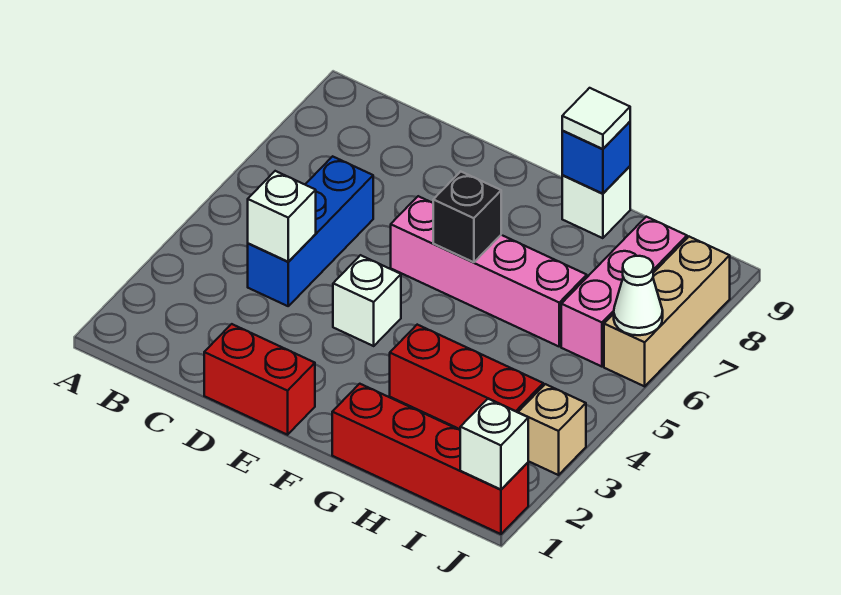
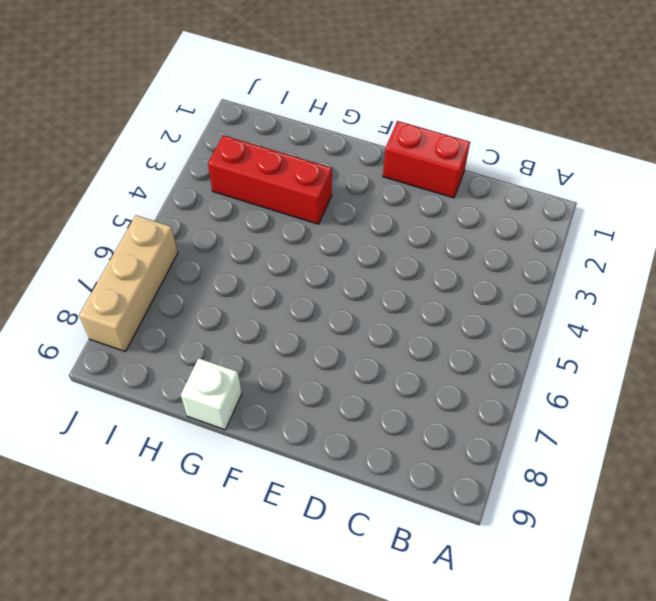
none -> blue brick C4:C6 level 1
none -> white brick E4 level 1
none -> pink brick E6:H6 level 1

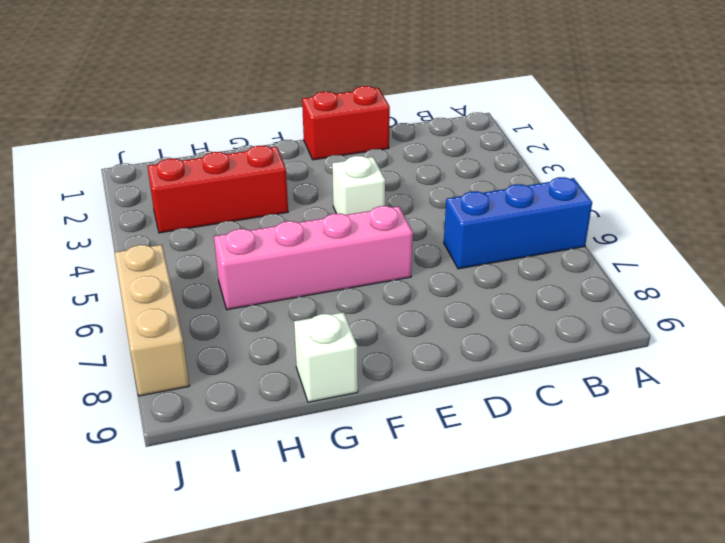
blue brick A6:C6 level 1 -> blue brick C4:C6 level 1
none -> red brick G1:J1 level 1
none -> pink brick I6:I8 level 1
none -> tan brick J3 level 1

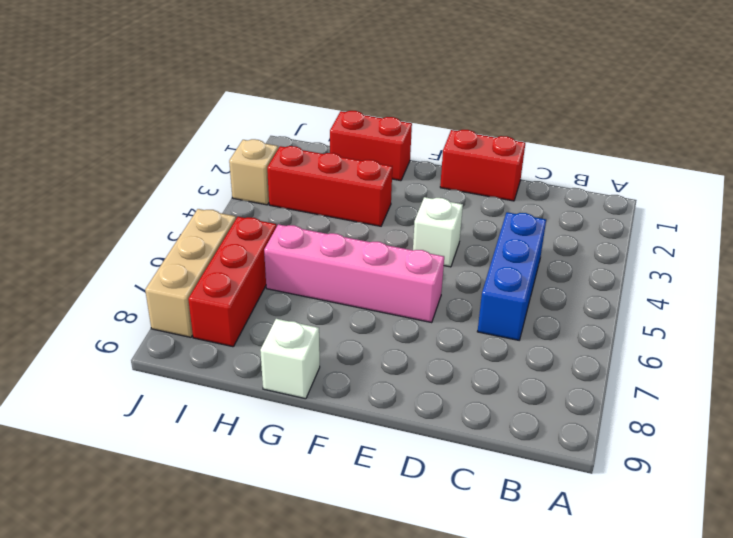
red brick G1:H1 level 1 -> red brick G1:J1 level 1
red brick I6:I8 level 1 -> pink brick I6:I8 level 1
none -> white brick C4 level 2
none -> black brick F6 level 2
none -> blue brick G9 level 2

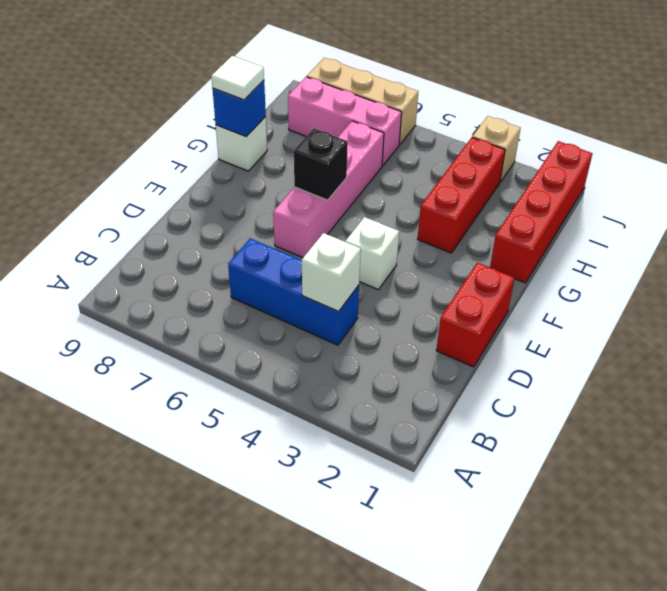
none -> white brick J1 level 2
none -> white cone J6 level 2

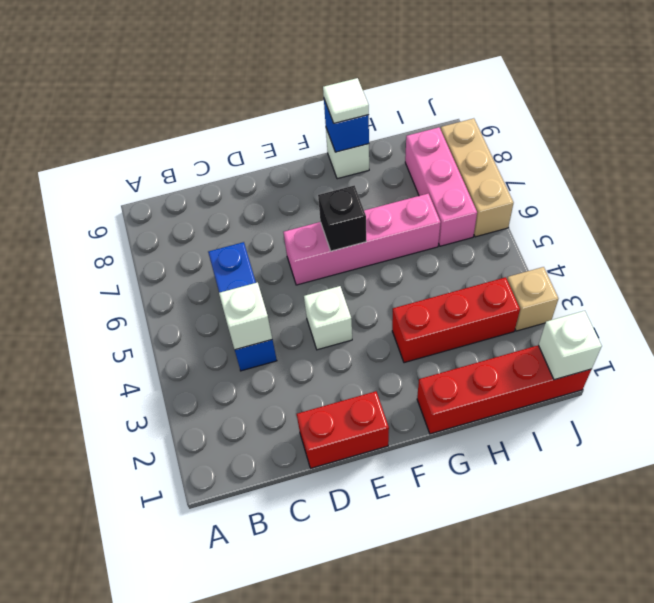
none -> white cone J6 level 2

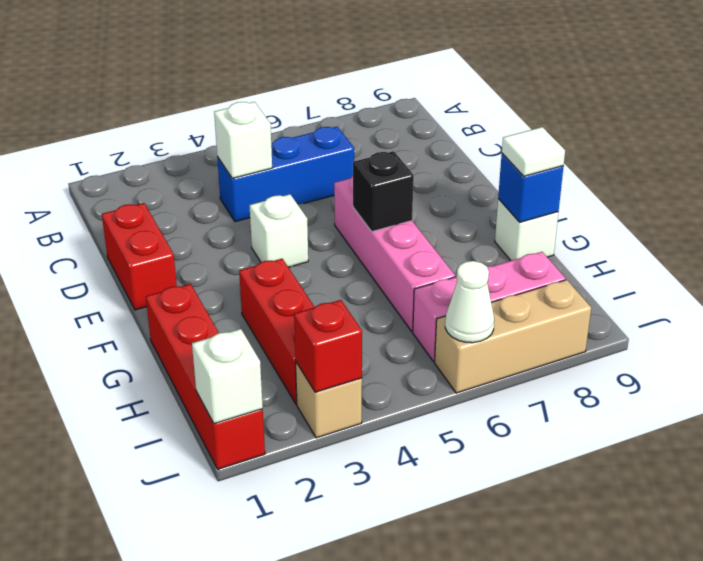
red brick J3 level 2 -> none

